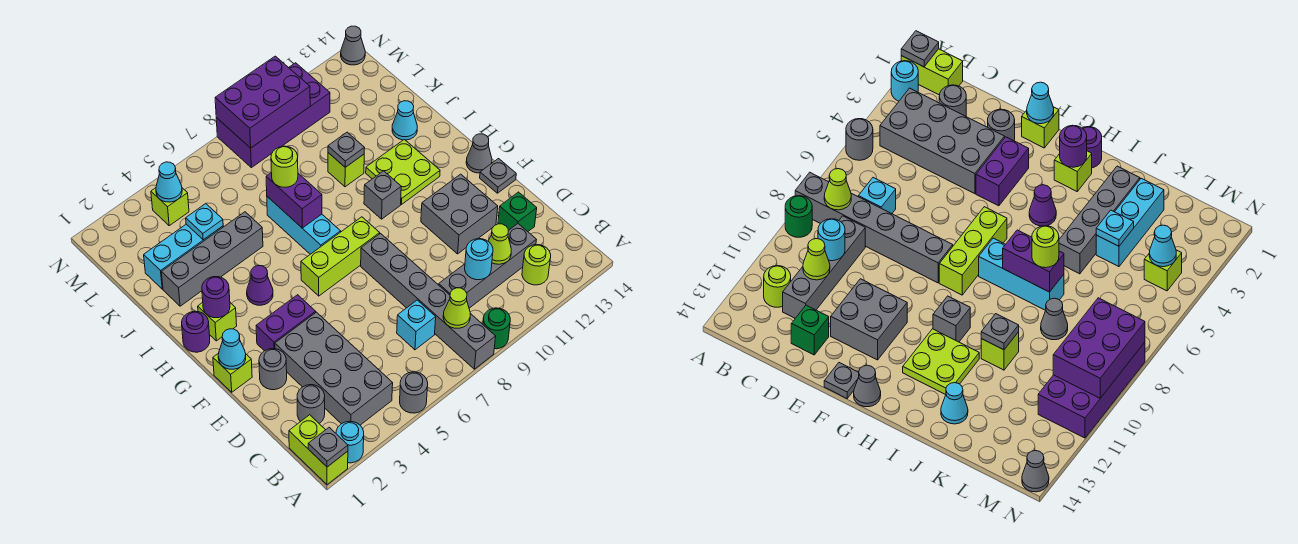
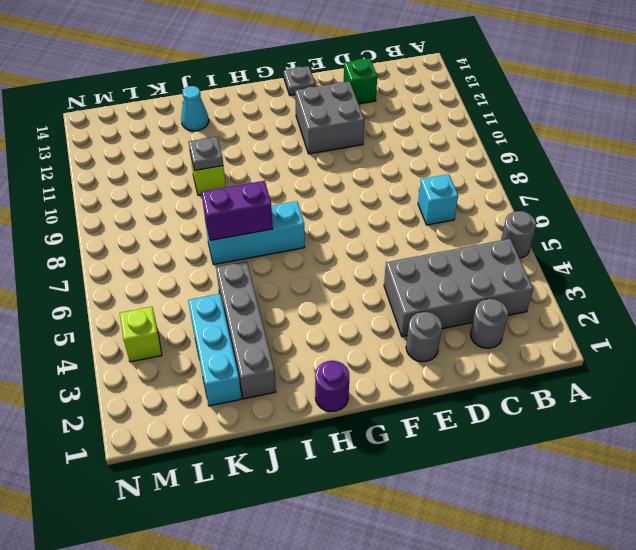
none -> lime brick A1:B1 level 1
none -> cyan round brick A2 level 1
none -> grey brick A8:F8 level 1
none -> green round brick A9 level 1

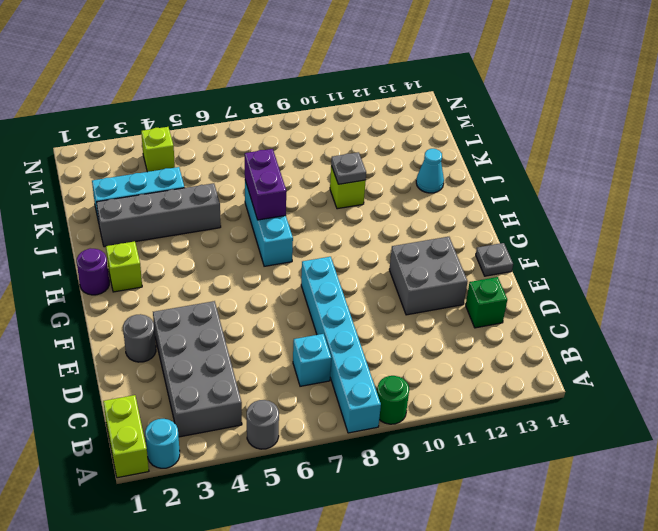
cyan brick A8:F8 level 1 -> grey brick A8:F8 level 1
none -> lime round brick B12 level 1
none -> grey round brick C2 level 1
none -> grey brick C9:C12 level 1
none -> lime brick F1 level 1

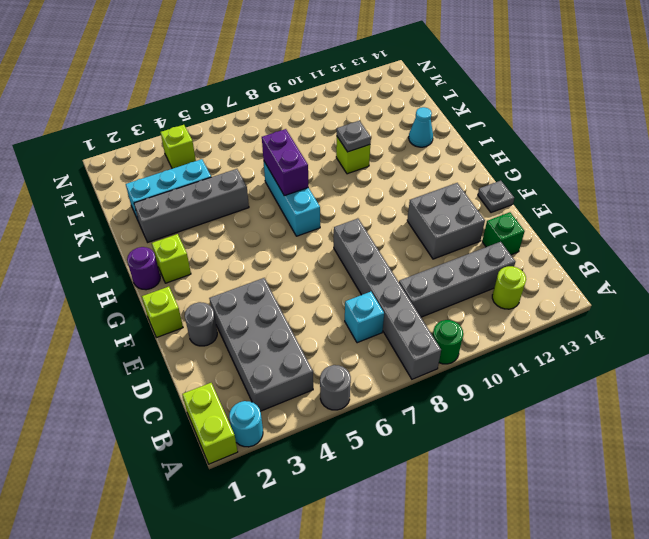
none -> grey round brick C2 level 1
none -> purple brick F3:F4 level 1
none -> lime brick G6:G8 level 1
none -> grey cone G14 level 1

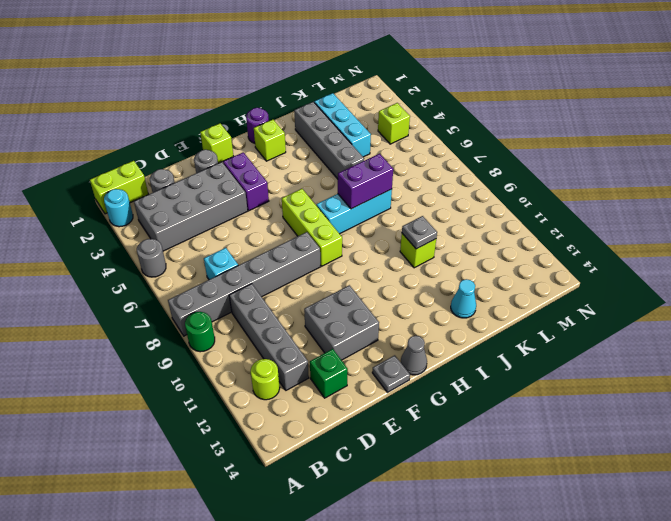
none -> purple cone H4 level 1
none -> grey brick H10 level 1
none -> lime plate H11:I12 level 1
none -> grey cone K8 level 1

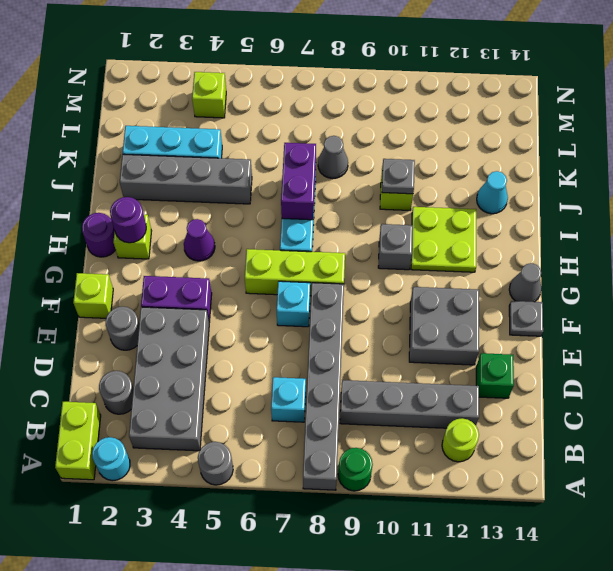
cyan brick F7 level 1 -> none
none -> purple brick M8:N11 level 1
none -> grey cone N14 level 1
none -> grey plate A1 level 2
none -> lime cone B8 level 2

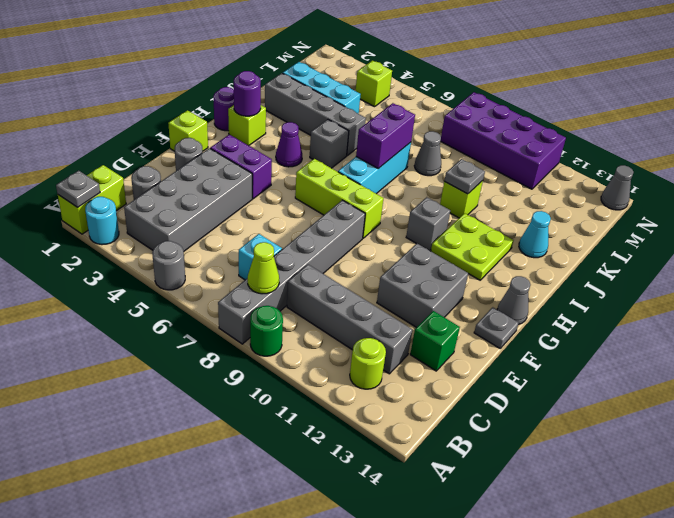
grey brick I5 level 1 -> none
none -> cyan round brick C10 level 2
none -> lime cone C11 level 2
none -> cyan cone F1 level 2
none -> cyan plate K4 level 2

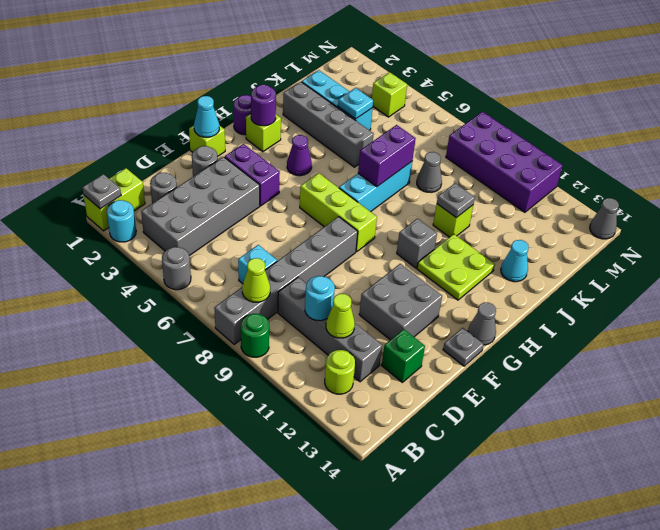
none -> cyan cone M4 level 2
none -> purple brick M8:N10 level 2
none -> lime round brick J7 level 3

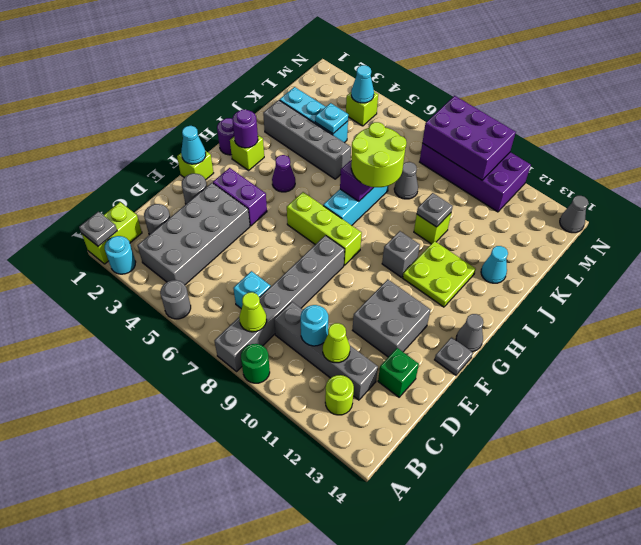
lime round brick I7:J8 level 3 -> lime round brick J7 level 3

